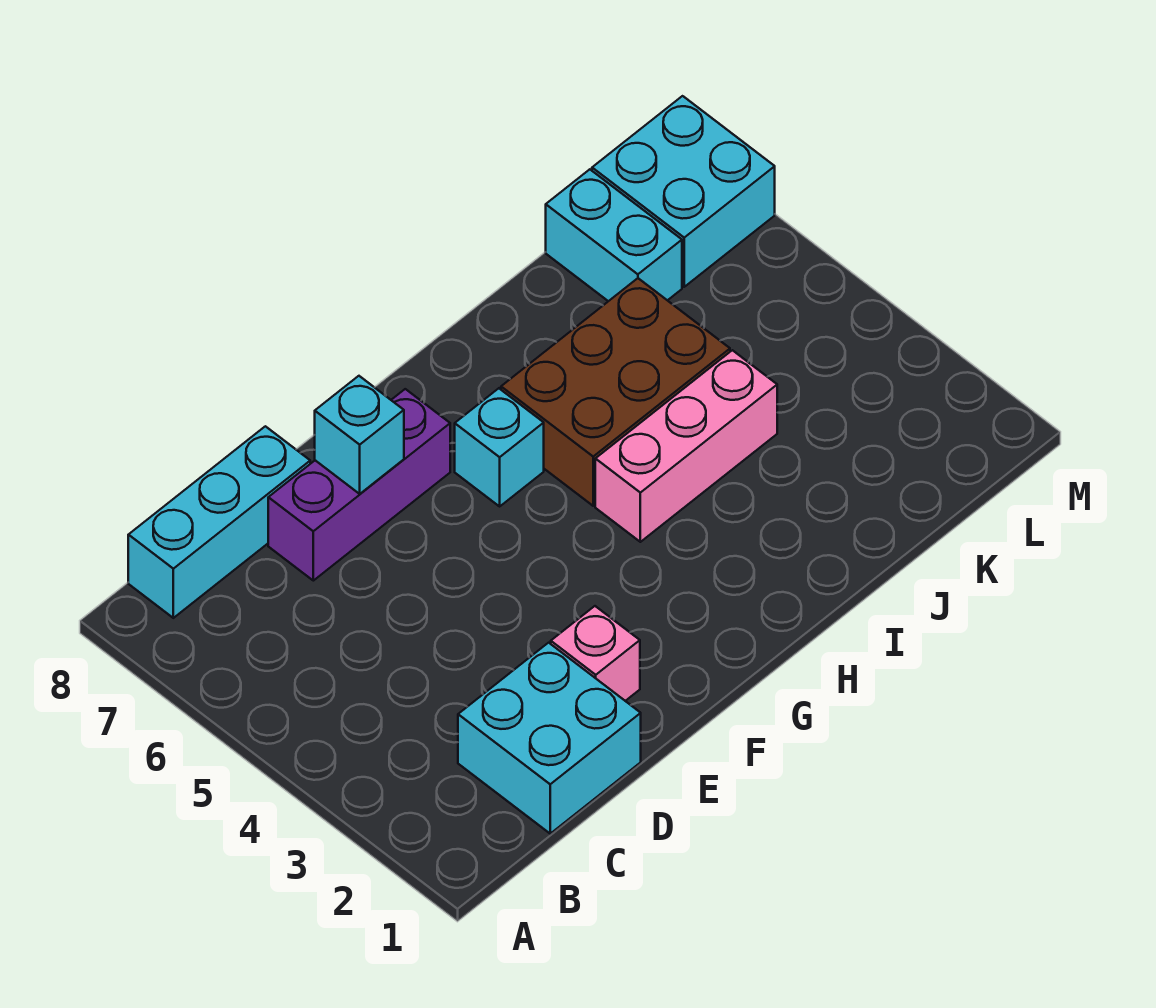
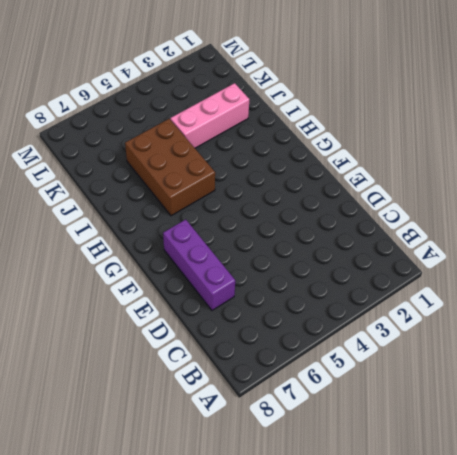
pink brick J2:J4 level 1 -> pink brick H4:J4 level 1
none -> cyan brick B8:D8 level 1
none -> cyan brick C1:D2 level 1

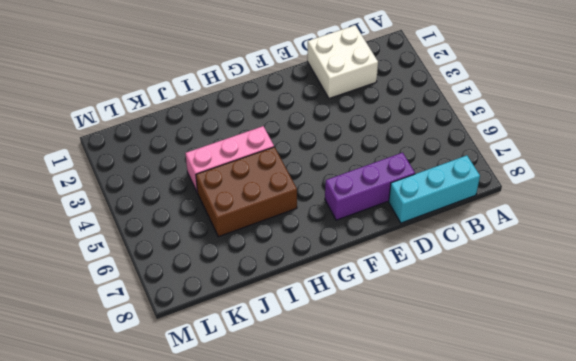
white brick C1:D2 level 1 -> cyan brick C1:D2 level 1
none -> pink brick E2 level 1
none -> cyan brick G6 level 1

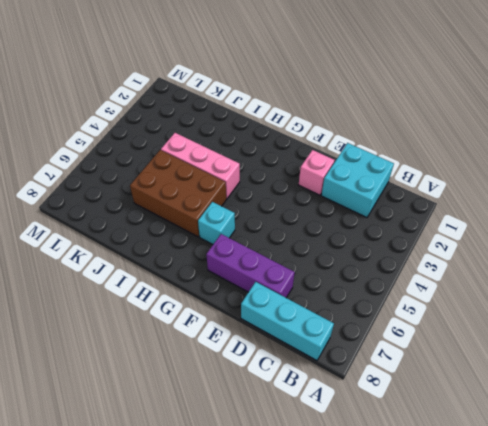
none -> cyan brick K7:K8 level 1
none -> cyan brick L7:M8 level 1

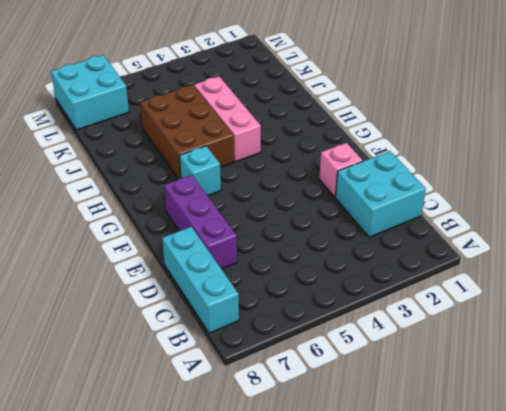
none -> cyan brick K7:K8 level 1
none -> cyan brick E7 level 2

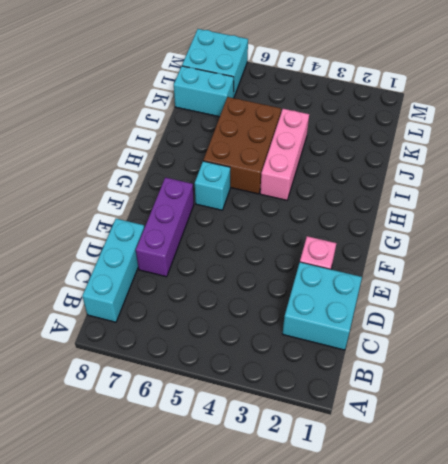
none -> cyan brick E7 level 2

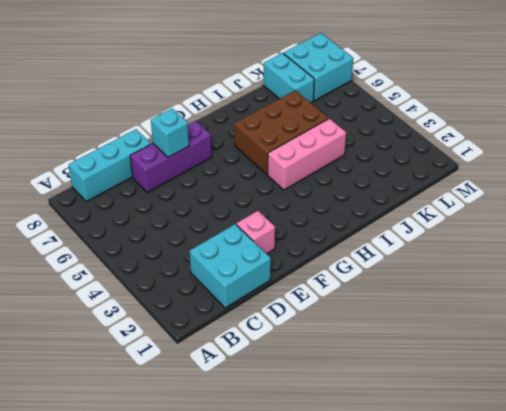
none -> cyan brick G6 level 1

